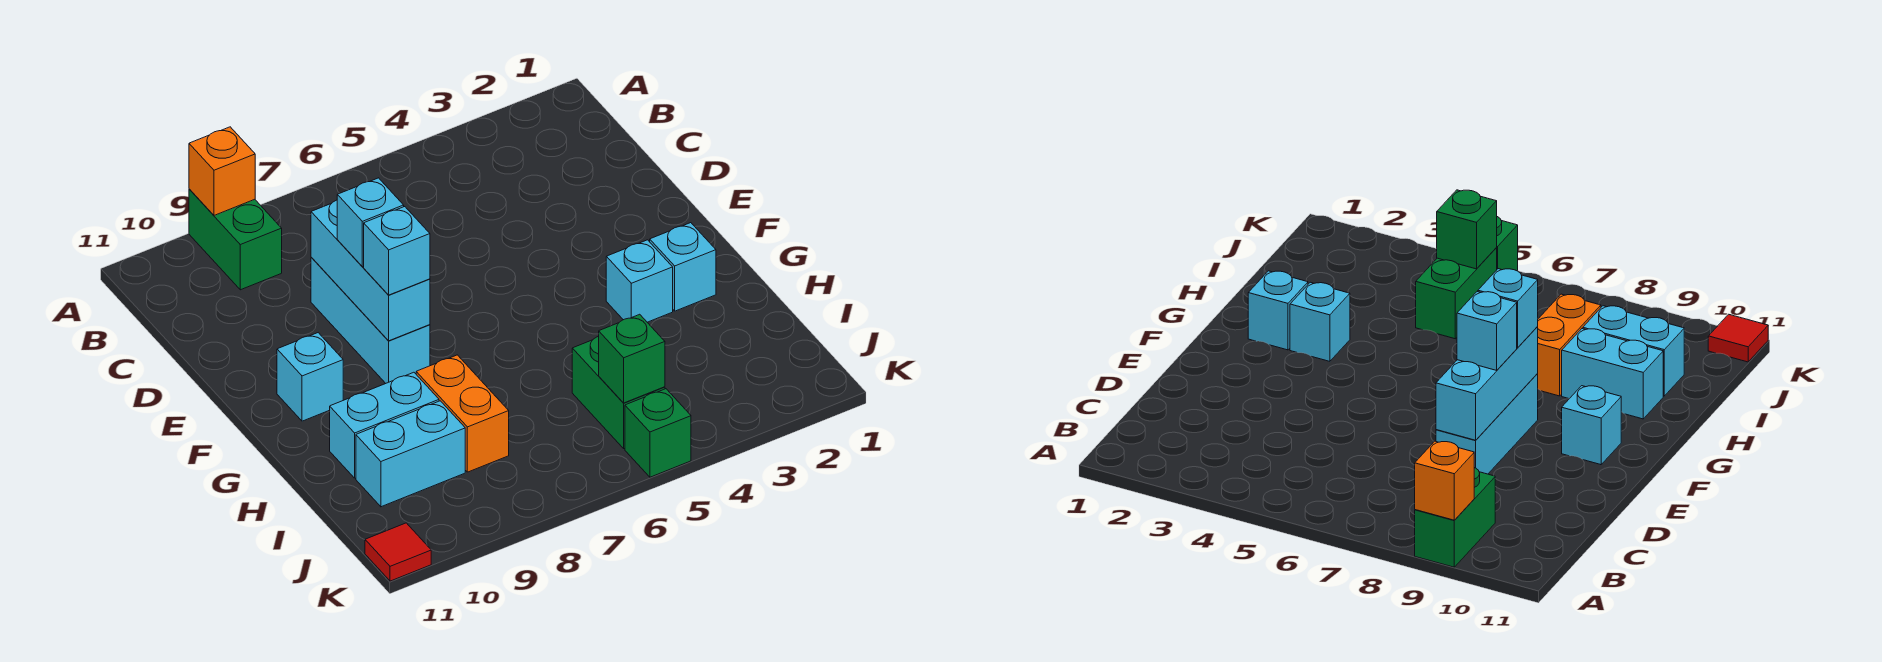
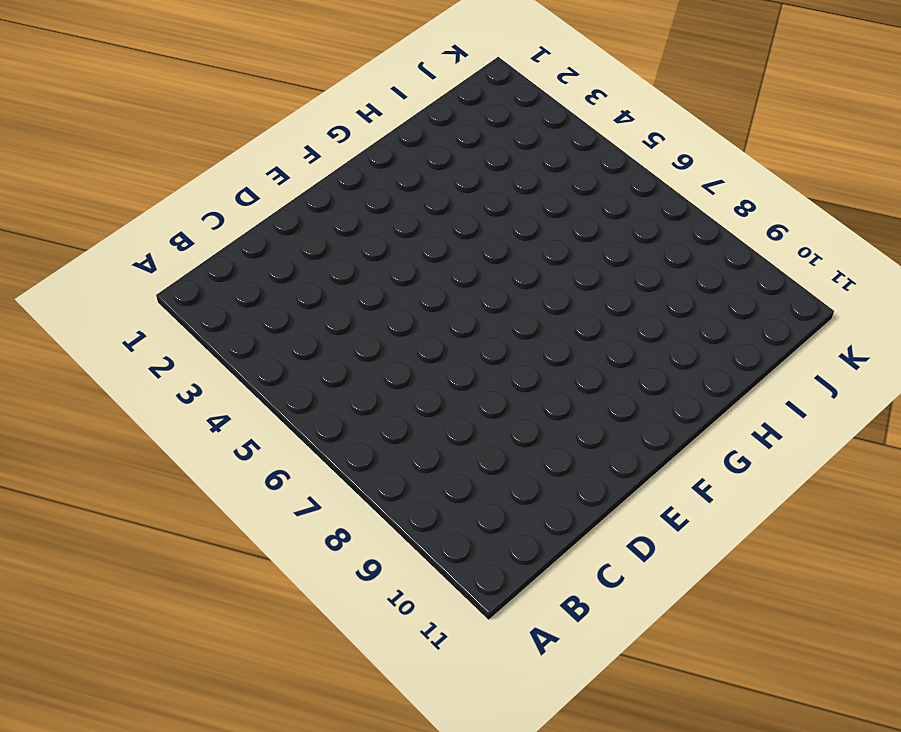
none -> green brick A9:B9 level 1
none -> cyan brick D8:F8 level 1
none -> cyan brick F10 level 1

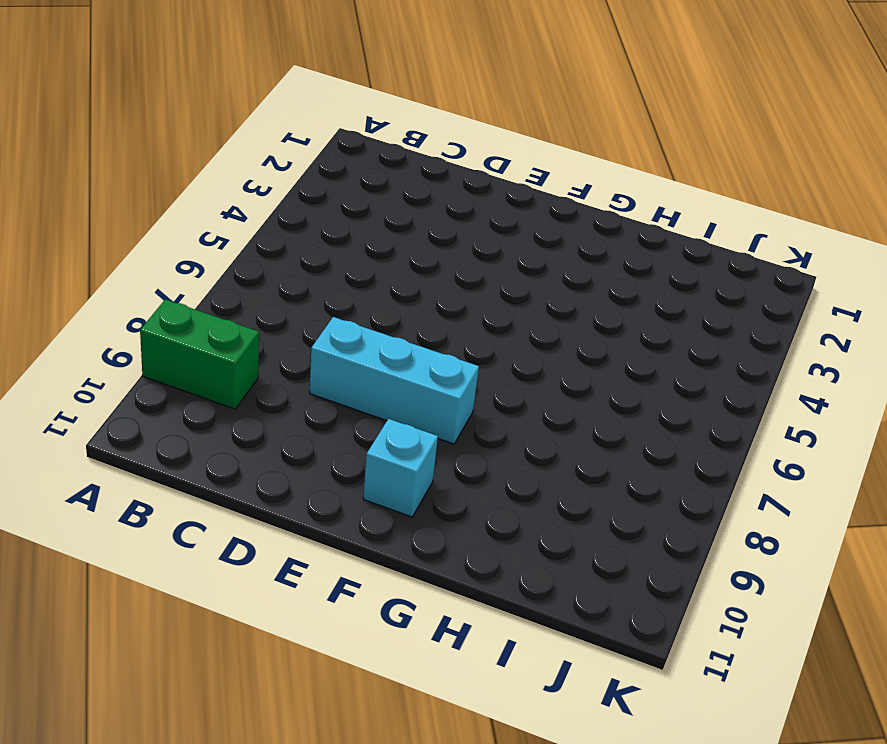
none -> cyan brick G2 level 1
none -> cyan brick G3 level 1
none -> orange brick H8:I8 level 1

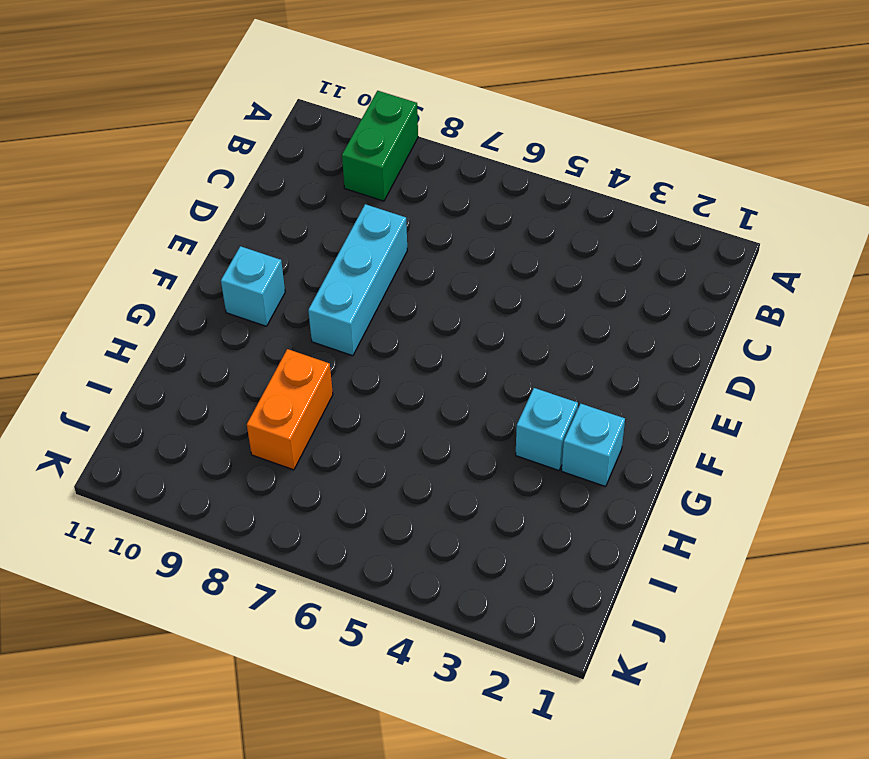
none -> cyan brick H9:H10 level 1
none -> green brick I5:J5 level 1
none -> cyan brick I9:I10 level 1

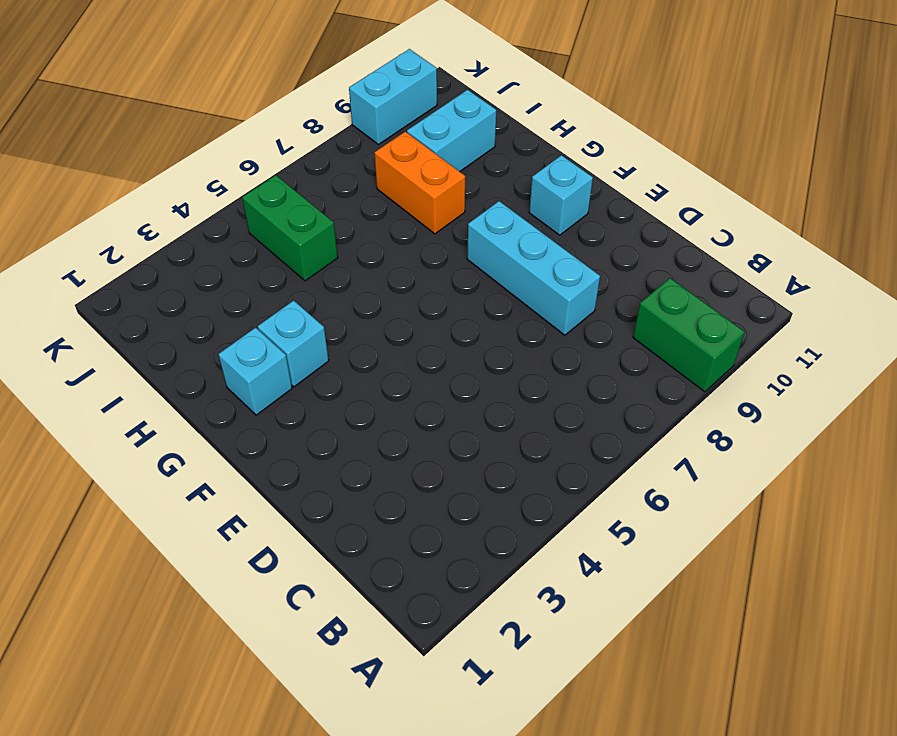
cyan brick K9:K10 level 1 -> cyan brick H9:H10 level 1
none -> green brick K5 level 1
none -> red tile K11 level 1
none -> orange brick A9 level 2

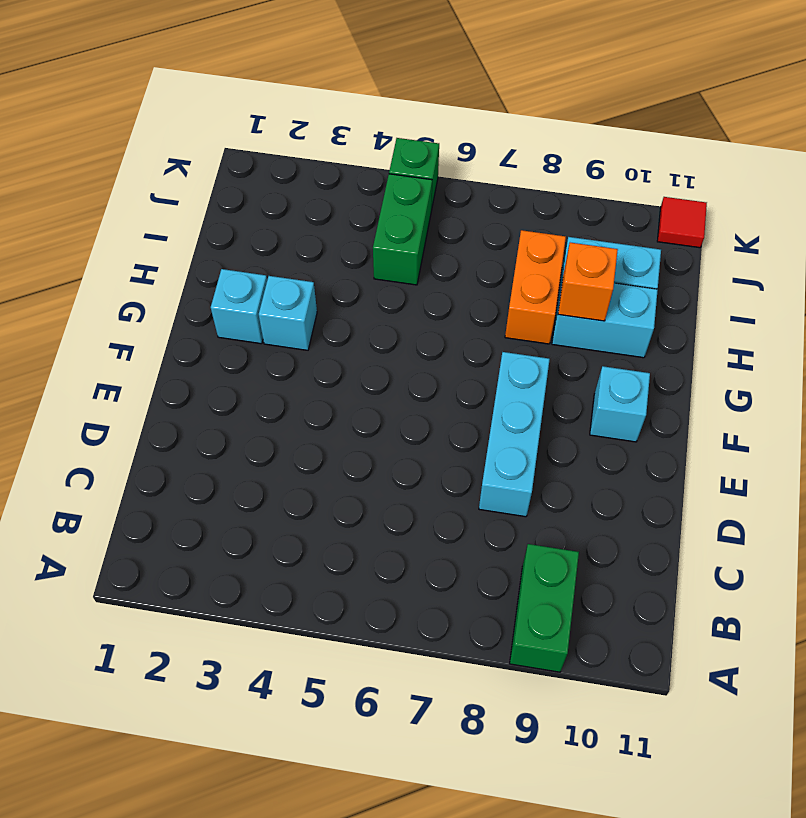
orange brick H9 level 2 -> orange brick A9 level 2
none -> cyan brick D8:F8 level 2
none -> green brick J5 level 2
none -> cyan brick E8 level 3

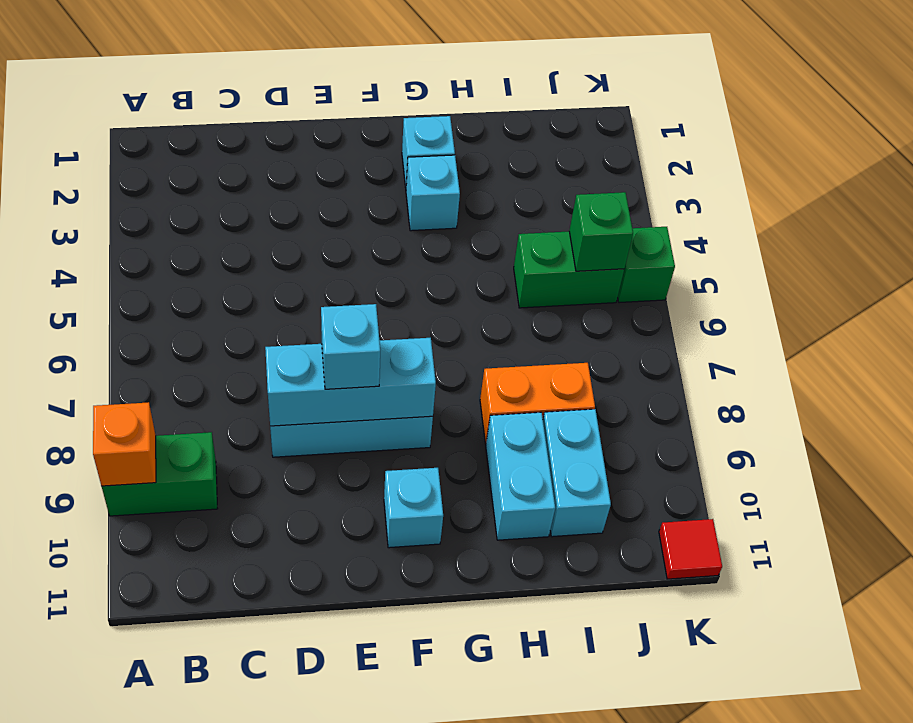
none -> cyan brick F8 level 3

